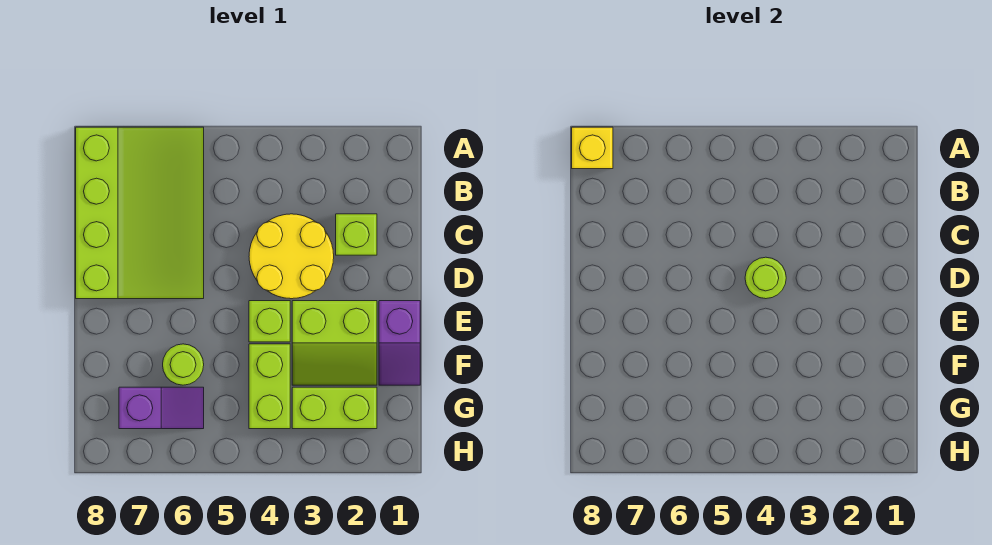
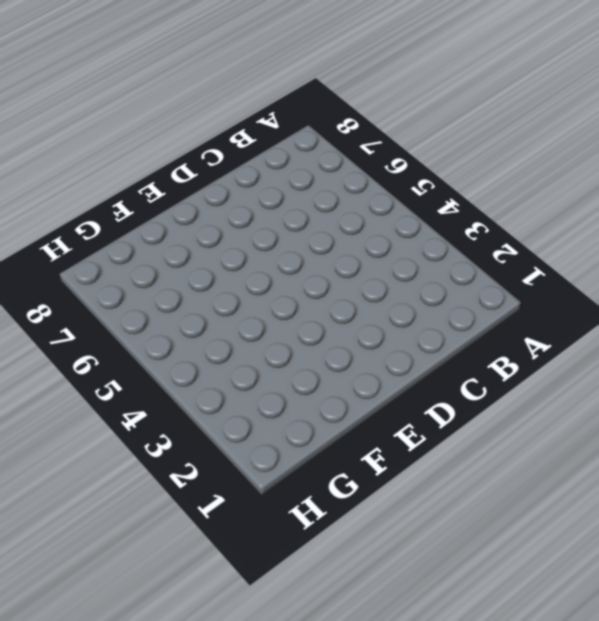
none -> lime slope A6:D8 level 1 top 8
none -> lime brick C2 level 1
none -> yellow round brick C3:D4 level 1

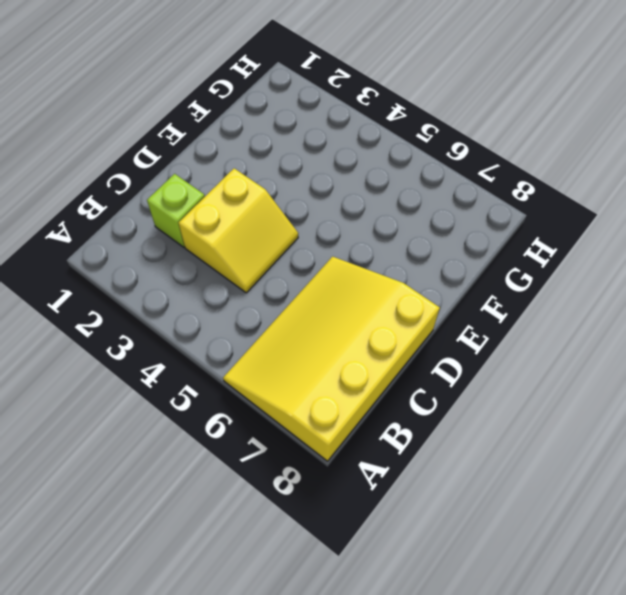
yellow slope A6:D8 level 1 top 8 -> lime slope A6:D8 level 1 top 8
yellow slope C3:D4 level 1 top 3 -> yellow round brick C3:D4 level 1
none -> purple slope E1:F1 level 1 top E
none -> lime slope E2:F3 level 1 top E
none -> lime brick E4 level 1

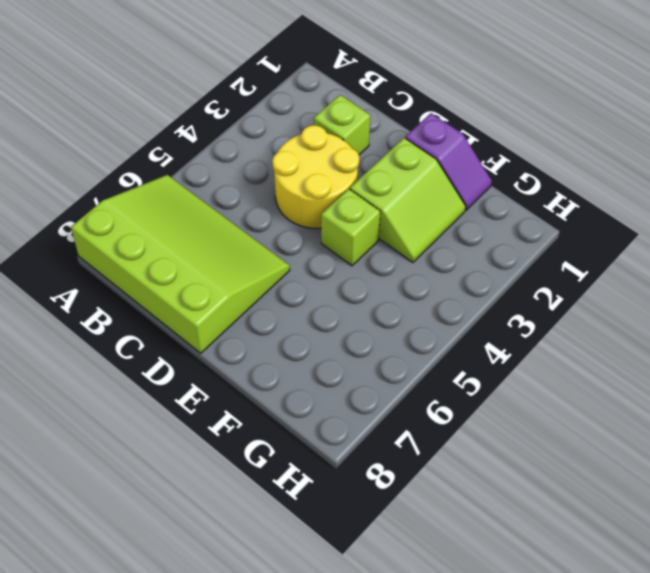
none -> lime brick F4:G4 level 1
none -> lime round brick F6 level 1
none -> lime brick G2:G3 level 1

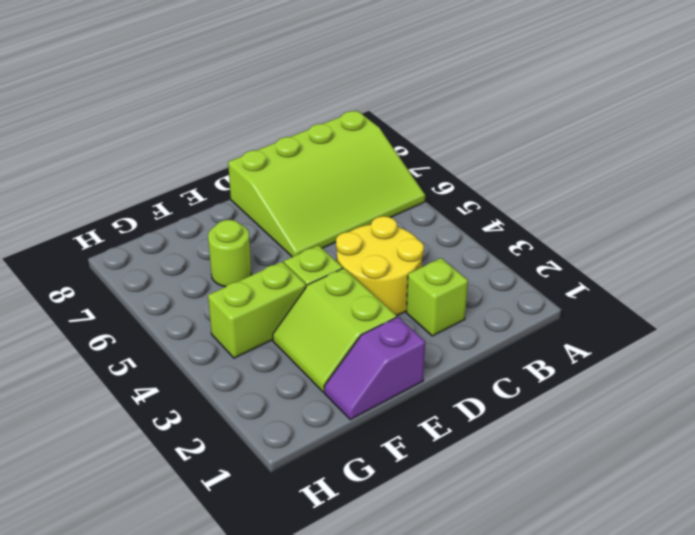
none -> lime brick G2:G3 level 1
none -> purple slope G6:G7 level 1 top 7
none -> yellow brick A8 level 2

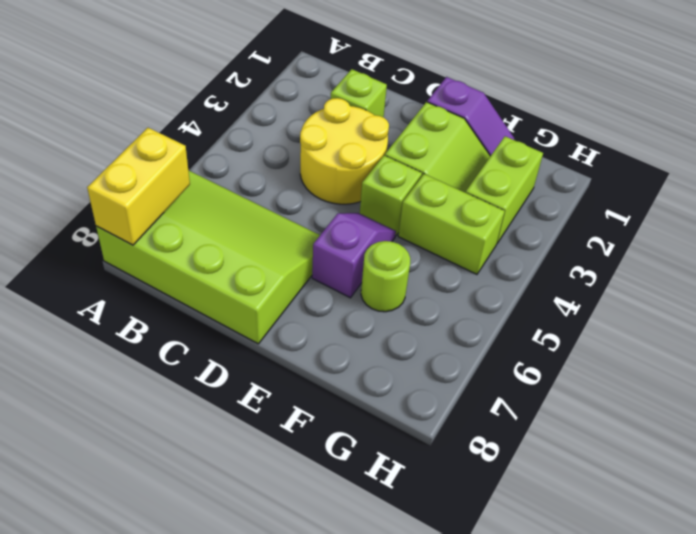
yellow brick A7:A8 level 2 -> yellow brick A8 level 2
purple slope E5:E6 level 1 top 6 -> purple slope G6:G7 level 1 top 7
none -> lime round brick D4 level 2

